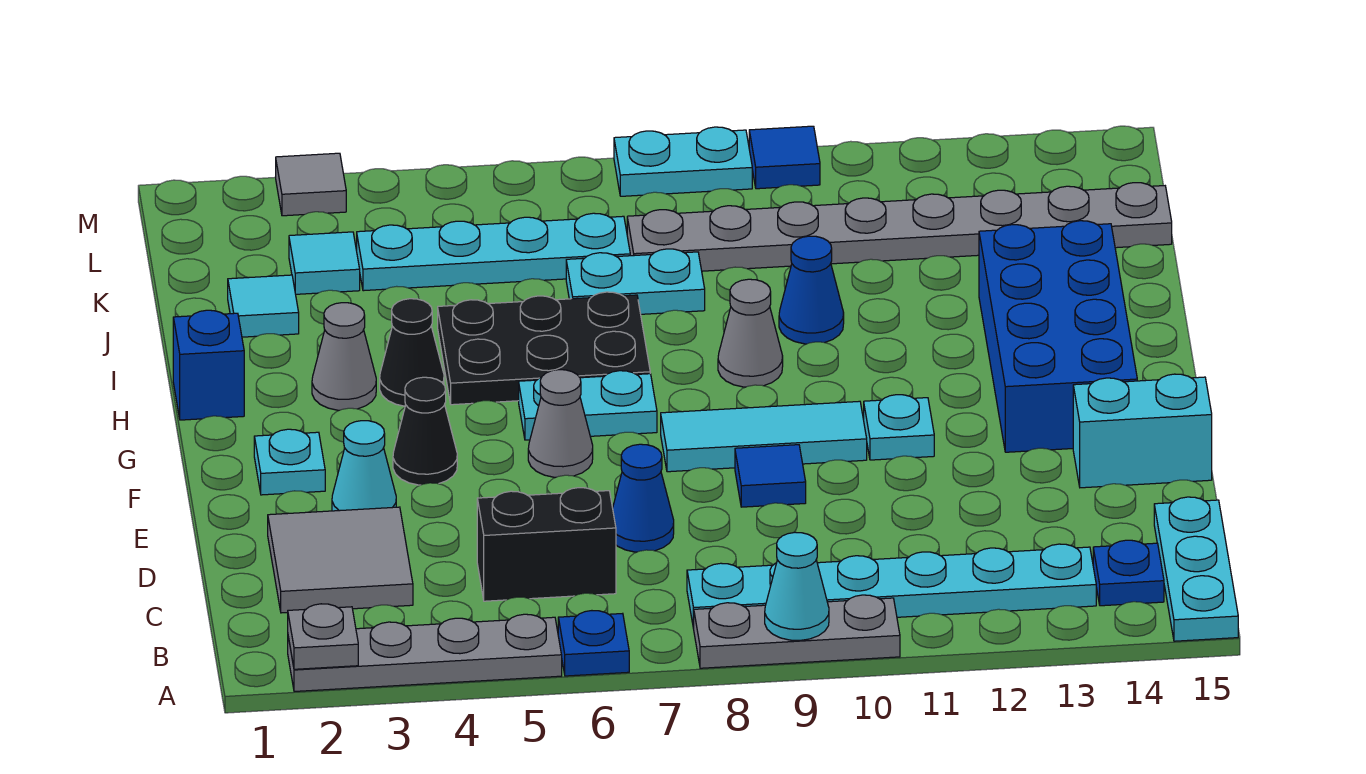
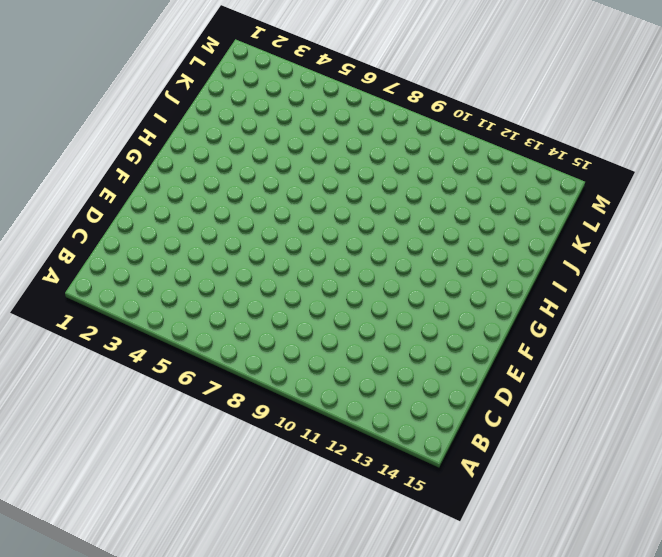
none -> grey plate A2:A5 level 1
none -> blue plate A6 level 1
none -> grey plate A8:A10 level 1
none -> cyan plate A15:C15 level 1

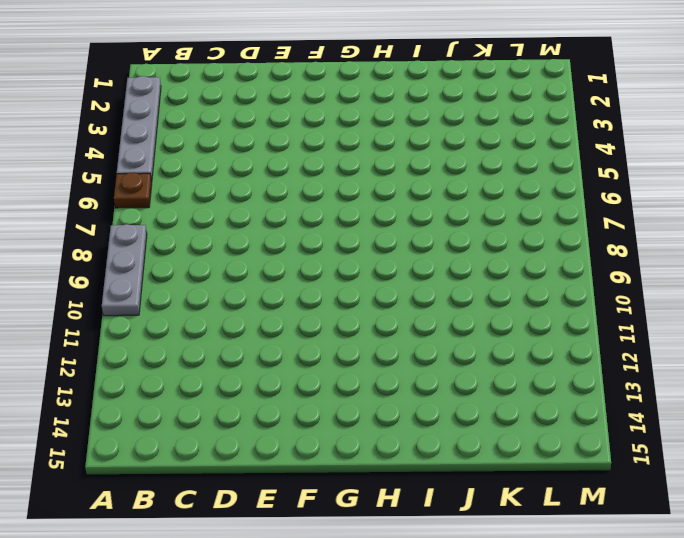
brown plate A6 level 1 -> blue plate A6 level 1
none -> cyan plate A15:C15 level 1
none -> cyan plate B8:B13 level 1
none -> blue plate B14 level 1
none -> grey tile C2:D3 level 1

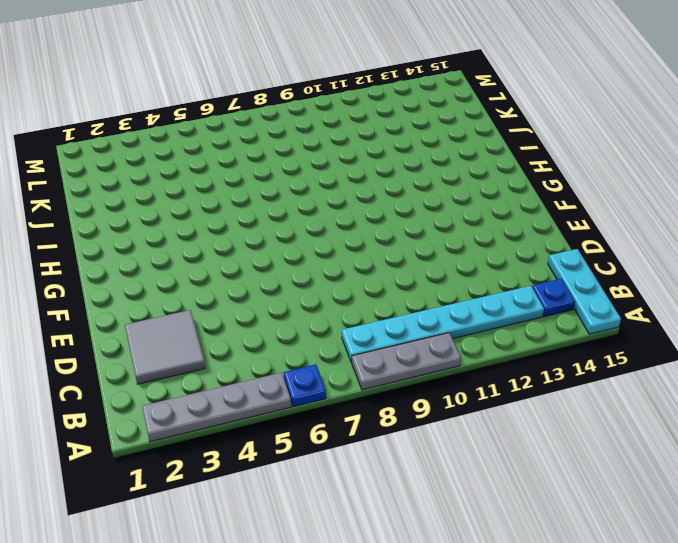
none -> black brick C5:C6 level 1
none -> blue cone D7 level 1
none -> cyan cone E3 level 1
none -> blue tile E9 level 1

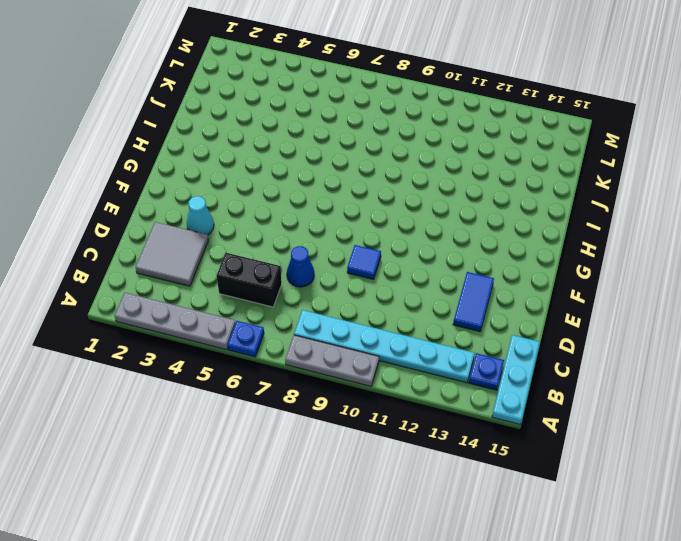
blue tile D13:E13 level 1 -> none
none -> cyan brick E14:E15 level 1
none -> cyan plate F2 level 1
none -> black cone F4 level 1
none -> grey cone F6 level 1

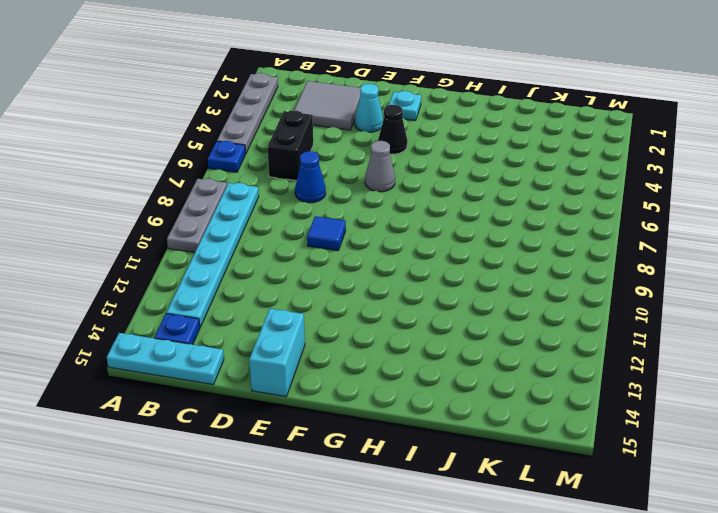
none -> cyan tile F8:F10 level 1
none -> cyan plate F11 level 1
none -> blue brick F13:I14 level 1
none -> cyan plate G6:G7 level 1

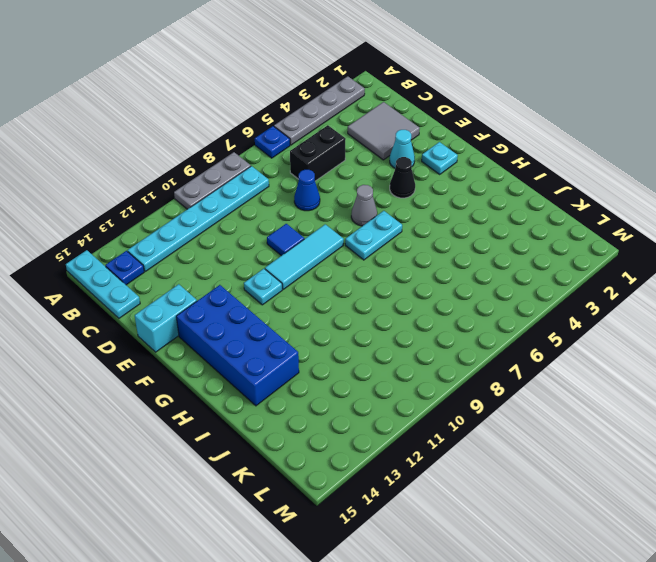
none -> blue brick H1 level 1
none -> grey cone H3 level 1
none -> black cone H4 level 1
none -> black plate H5:I7 level 1

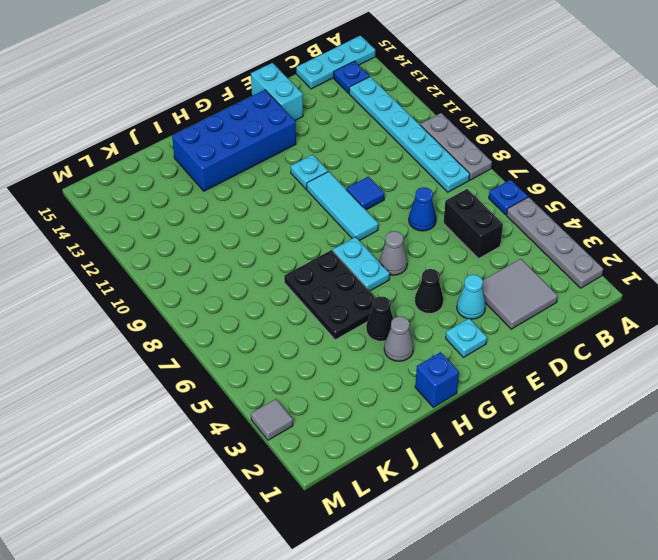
none -> grey cone H9 level 1
none -> blue cone I10 level 1
none -> cyan tile J2 level 1
none -> cyan plate J7:J8 level 1

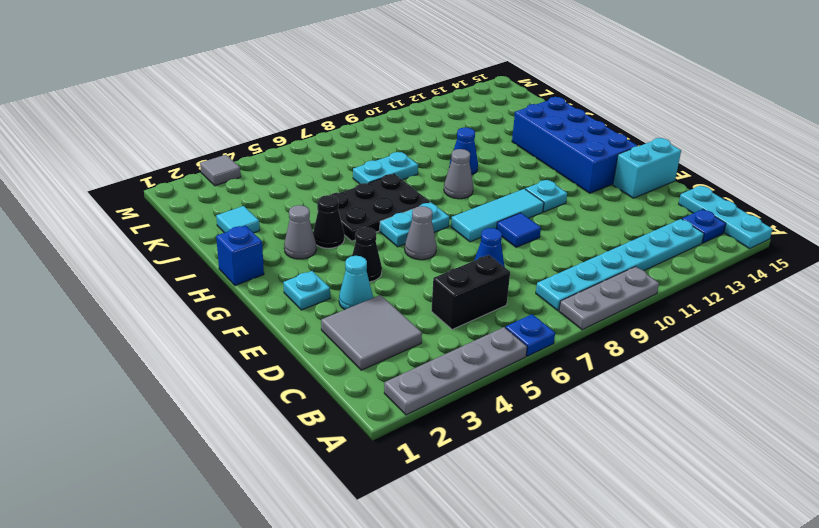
none -> cyan tile K3 level 1
none -> cyan plate K4:K7 level 1
none -> grey plate K8:K15 level 1
none -> cyan plate M8:M9 level 1

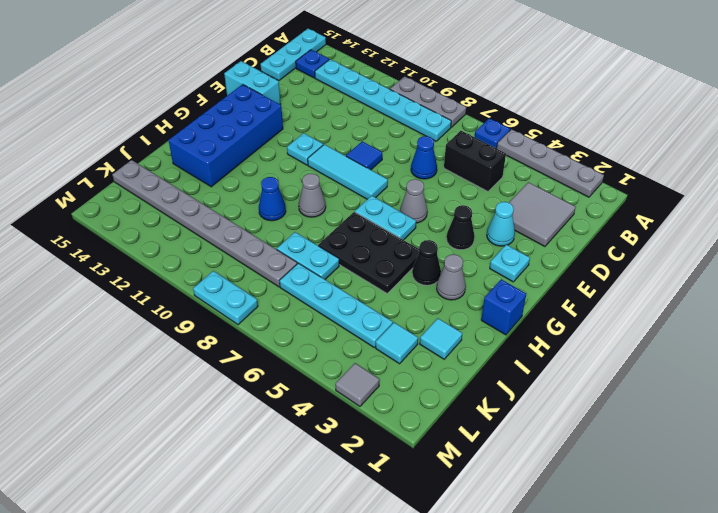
none -> blue tile M10 level 1
none -> grey plate A2 level 2
none -> cyan cone A9 level 2

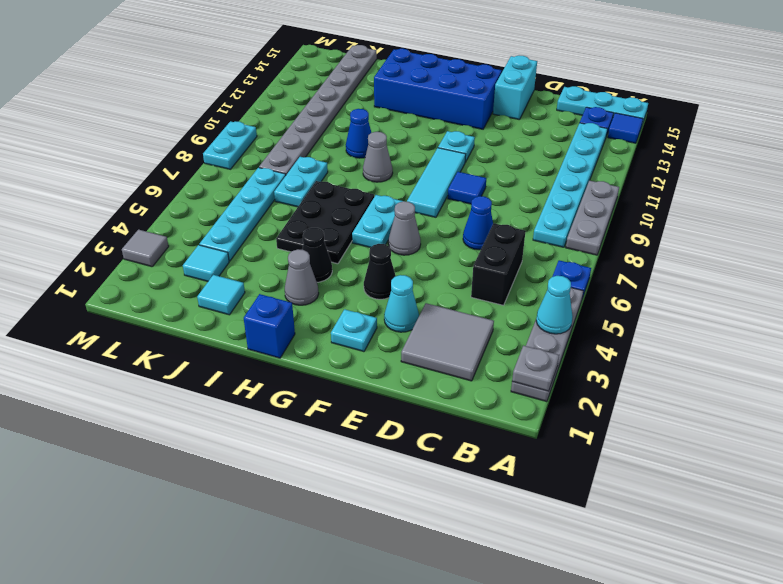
cyan cone A4 level 2 -> cyan cone A9 level 2
blue tile A14 level 1 -> blue tile M10 level 1

